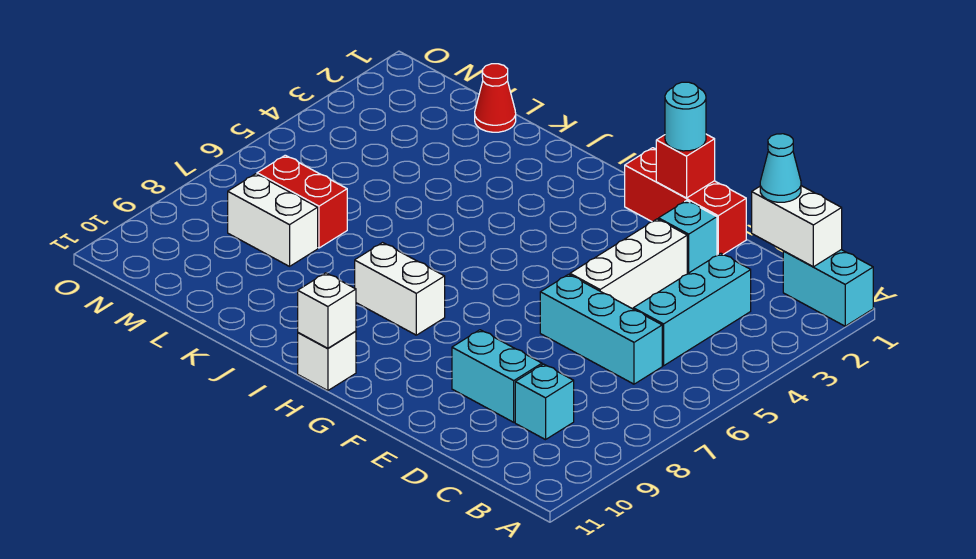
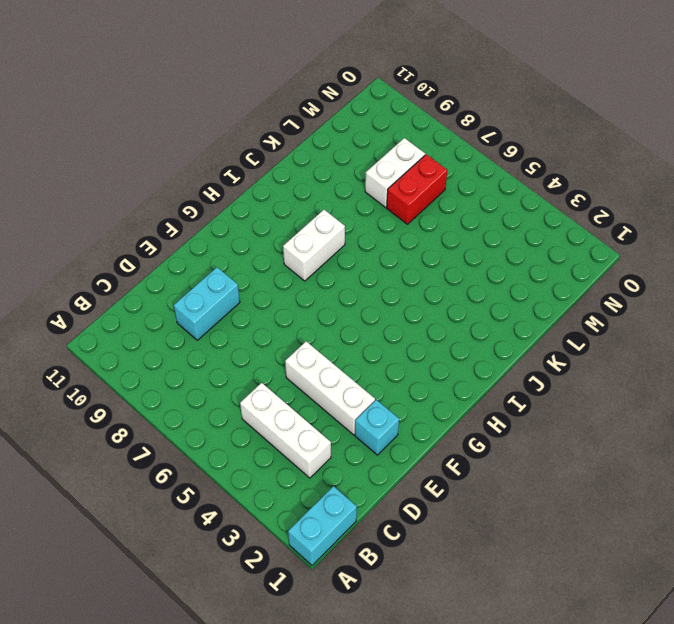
white brick C3:C5 level 1 -> cyan brick C3:C5 level 1
none -> cyan brick C6:E6 level 1
none -> cyan brick C9 level 1
none -> red brick E1:G1 level 1

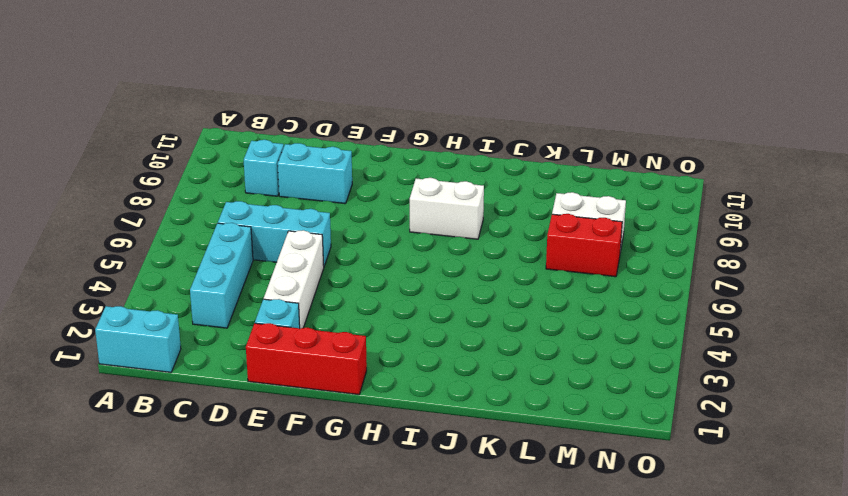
none -> white brick H11 level 1
none -> red cone L1 level 1
none -> white brick B1:C1 level 2

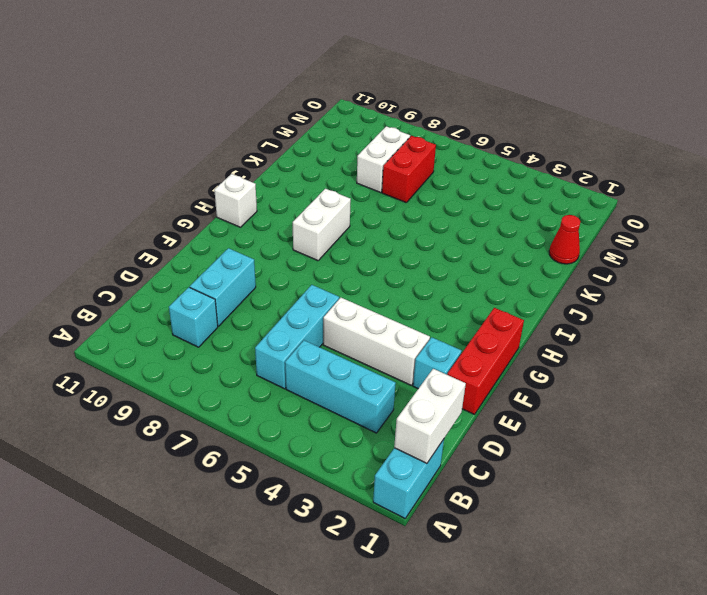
none -> red brick F1 level 2
none -> white brick H11 level 2
none -> cyan cone C1 level 3

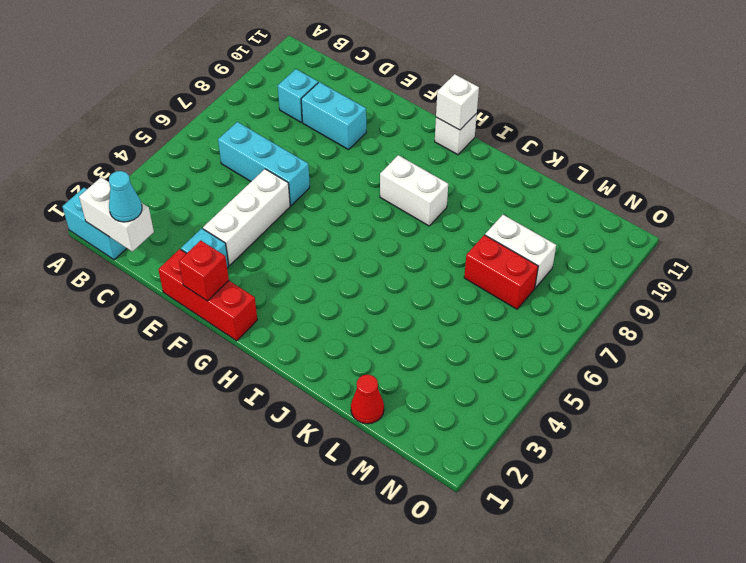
none -> cyan brick C3:C5 level 1
none -> cyan round brick F1 level 3

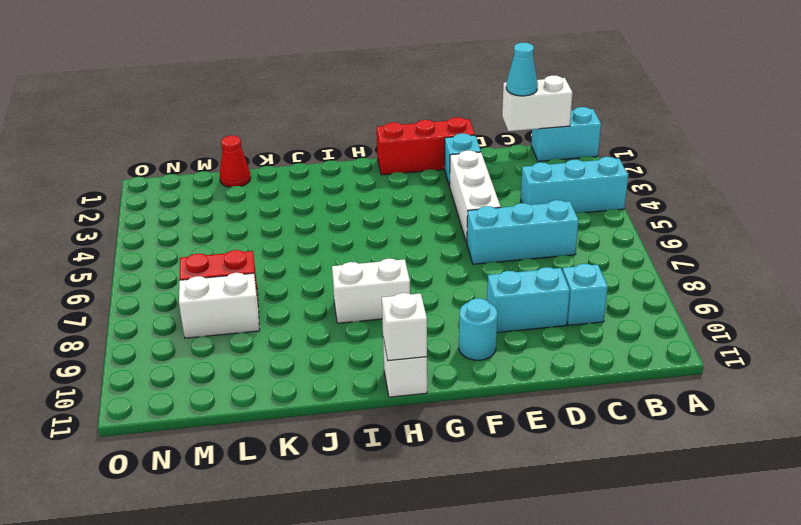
cyan brick A4:C4 level 1 -> cyan brick C3:C5 level 1
cyan round brick F10 level 1 -> cyan round brick F1 level 3
none -> red brick F1 level 2

